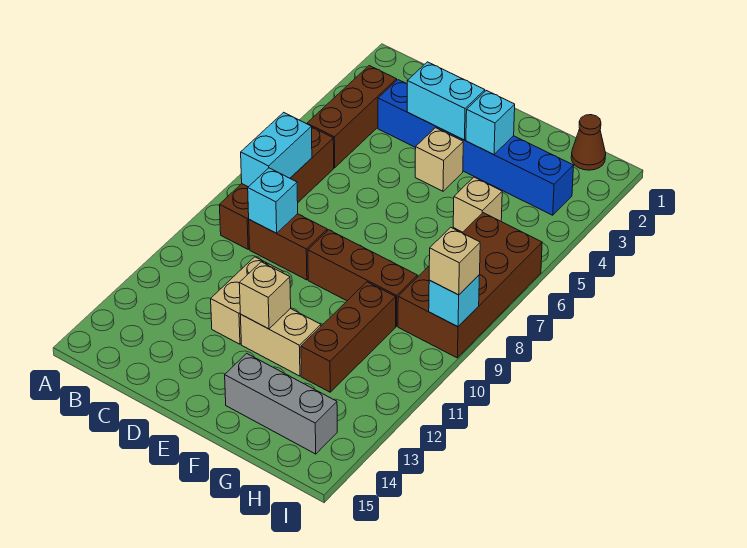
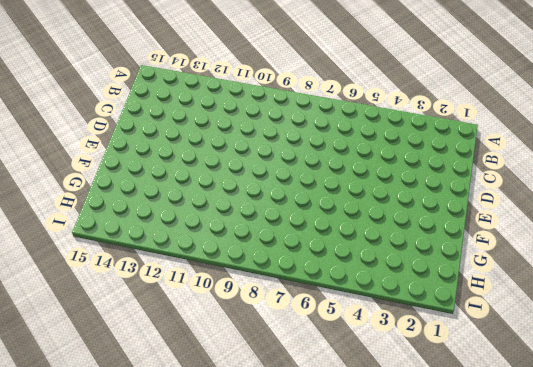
none -> brown brick B3:B5 level 1
none -> brown brick B6:B9 level 1
none -> blue brick C3:H3 level 1

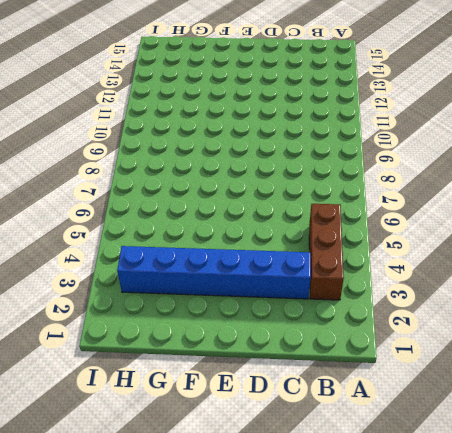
none -> brown brick B6:B9 level 1
none -> brown brick C9:D9 level 1
none -> tan brick D11:D12 level 1

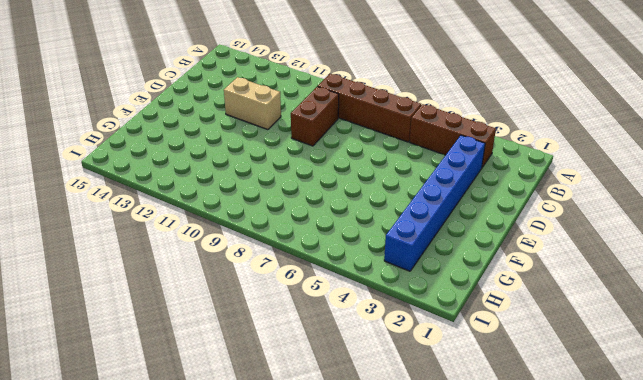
none -> tan brick E4 level 1
none -> brown brick E9:G9 level 1
none -> tan brick E12:F12 level 1

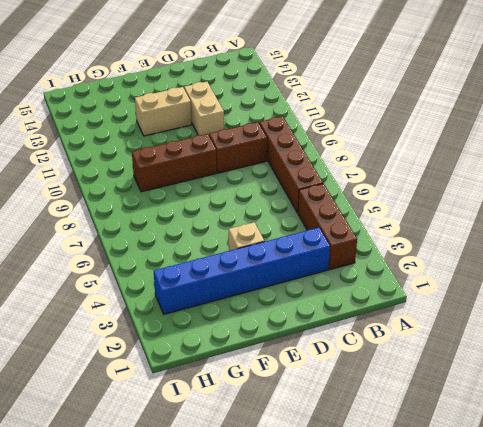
none -> grey brick F14:H14 level 1
none -> tan brick G5 level 1
none -> brown brick G10:G12 level 1

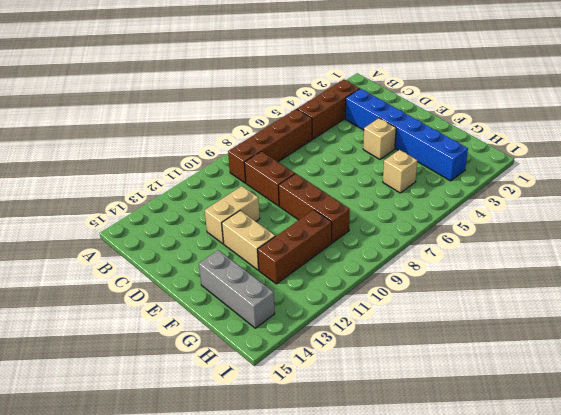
none -> brown cone H1 level 1
none -> brown brick H6:I9 level 1
none -> cyan brick B7:B8 level 2

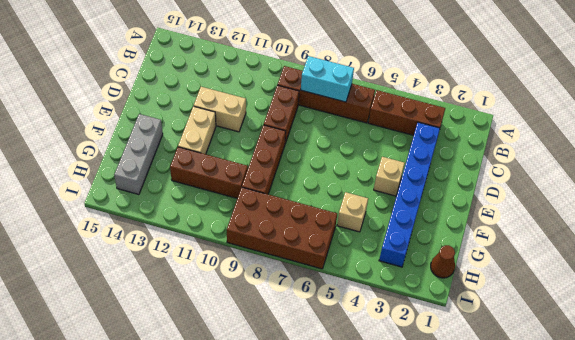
none -> cyan brick C9 level 2
none -> cyan brick D3:E3 level 2
none -> tan brick E12 level 2

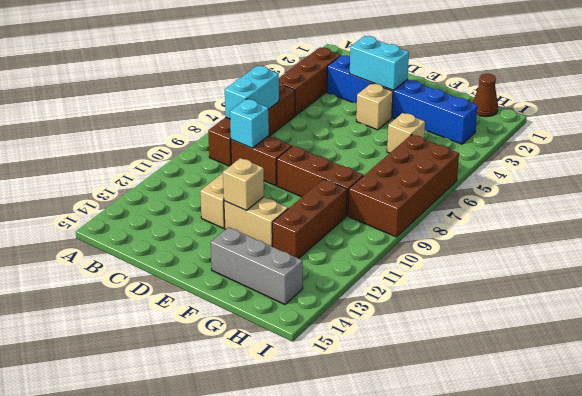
none -> cyan brick F3 level 2
none -> cyan brick I9 level 2
none -> tan brick I9 level 3

